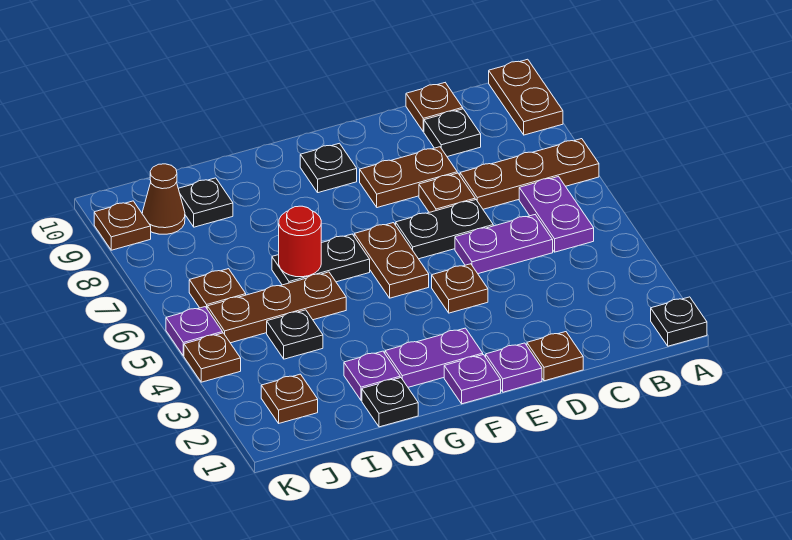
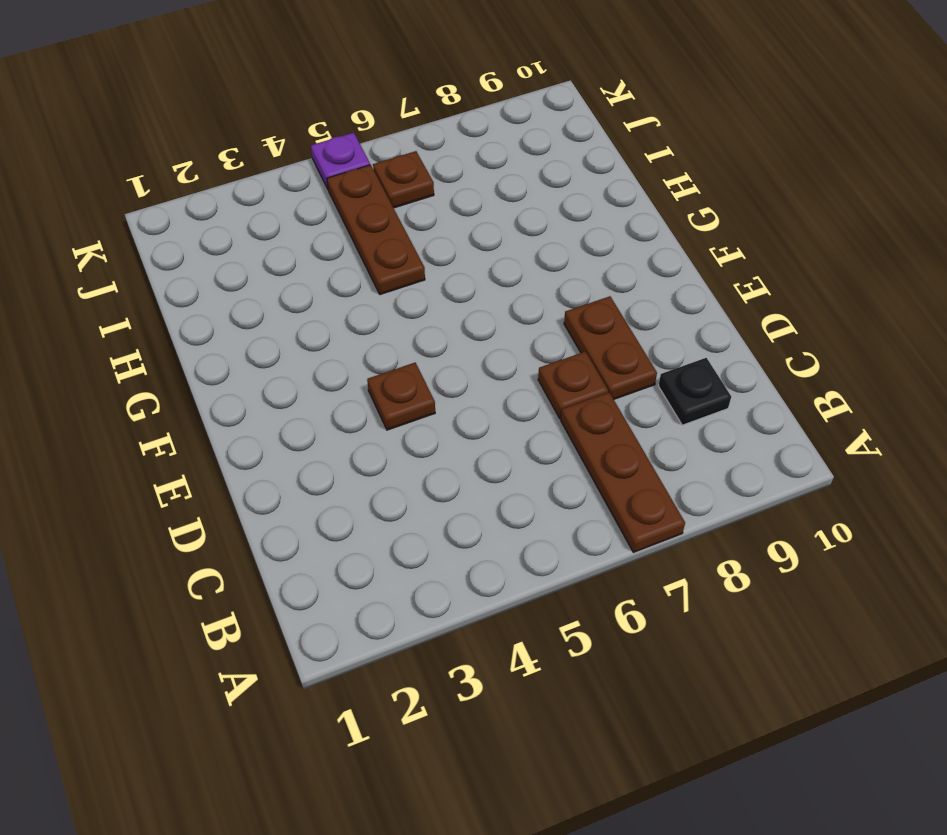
none -> black plate A1 level 1
none -> brown plate A9:A10 level 1
none -> purple plate B5:B6 level 1
none -> purple plate C5:D5 level 1

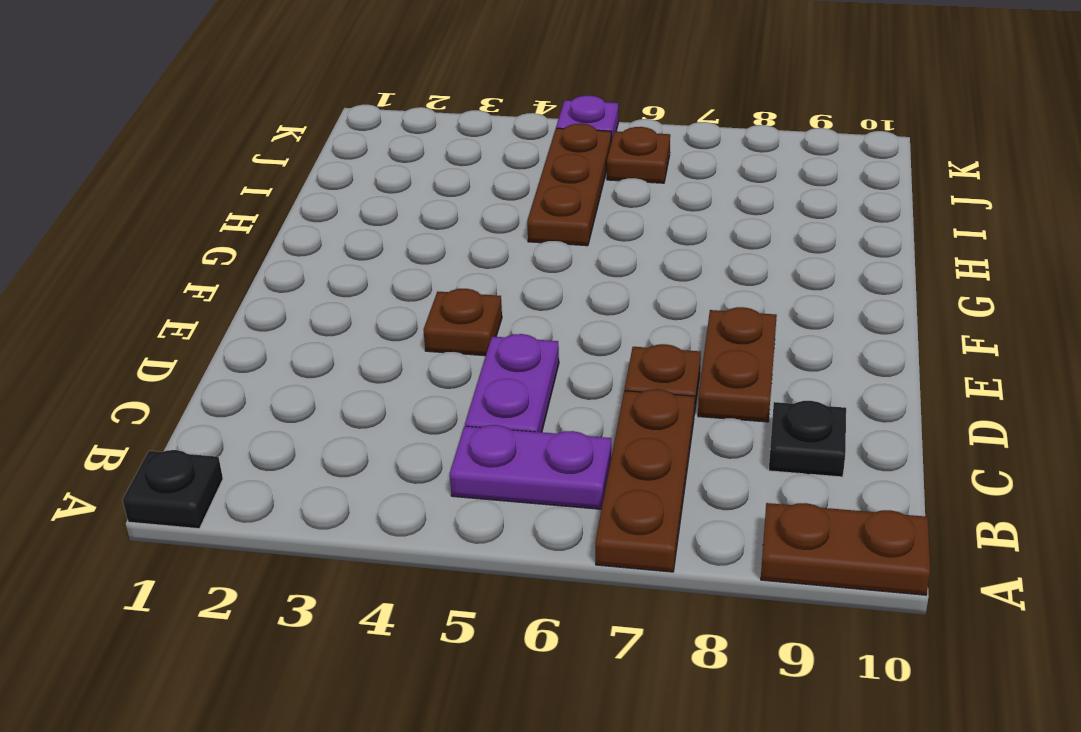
none -> brown plate C10 level 1
none -> brown plate D1 level 1
none -> black plate D6:E6 level 1
none -> purple plate E1 level 1

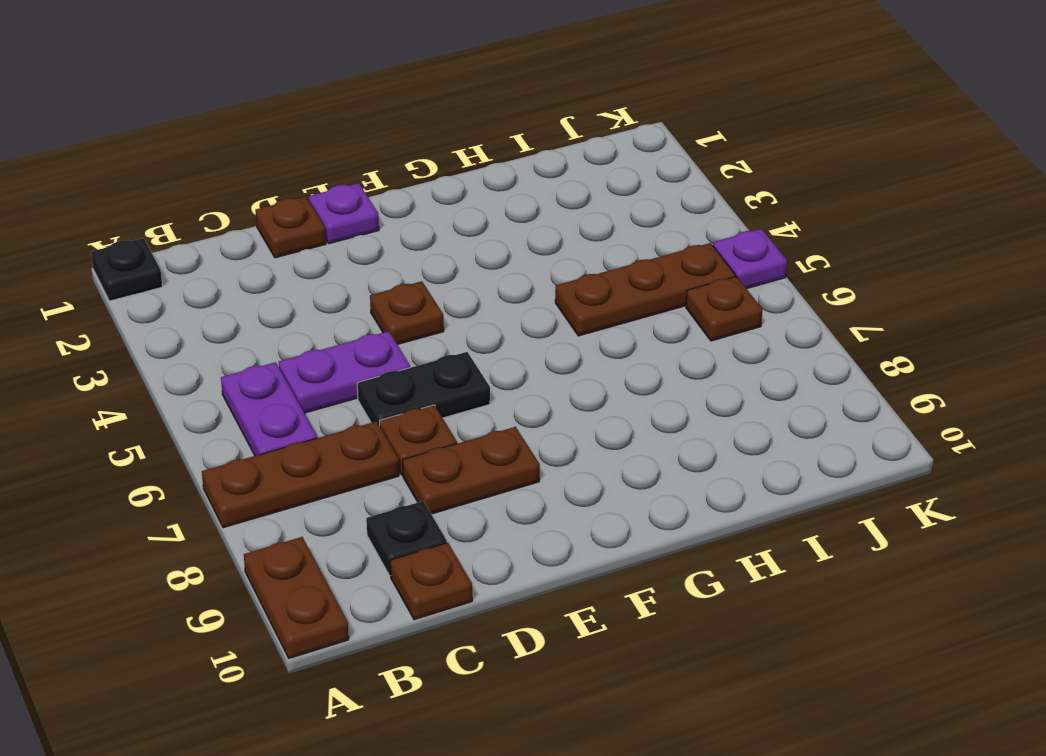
none -> purple plate F1 level 1
none -> purple plate F2:G2 level 1
none -> brown plate F5:F6 level 1
none -> black plate F9 level 1

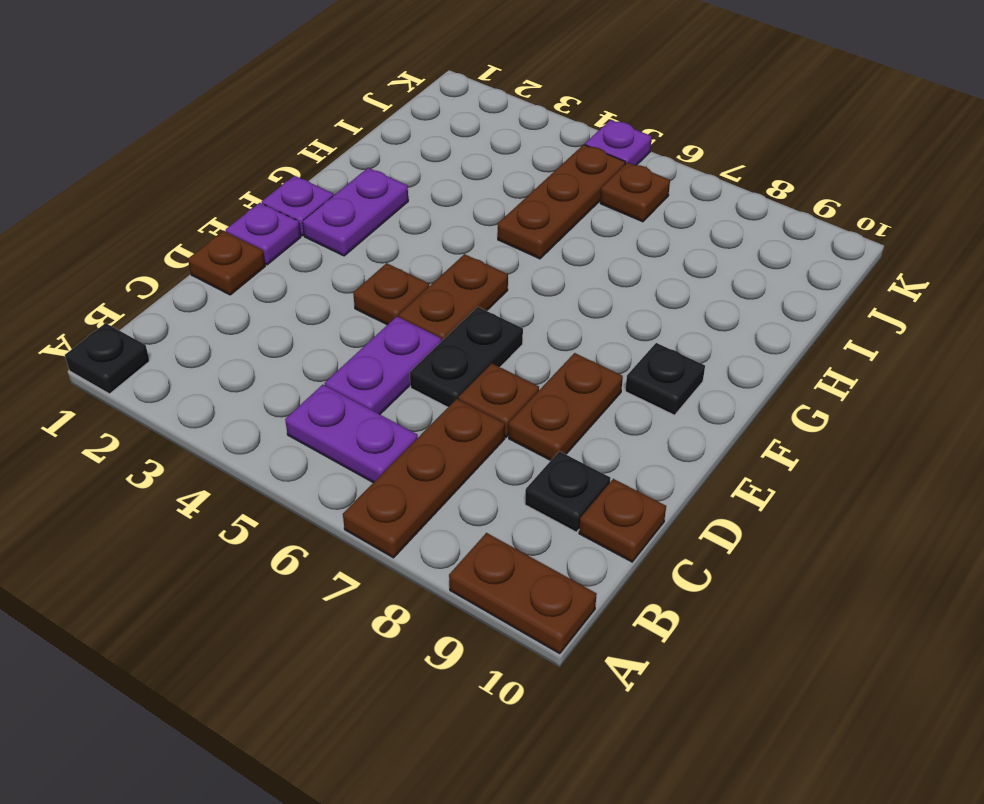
brown plate E5:F5 level 1 -> brown plate F5:F6 level 1
none -> black plate G6:H6 level 1
none -> black plate H1 level 1
none -> purple plate H2 level 1
none -> black plate I4 level 1

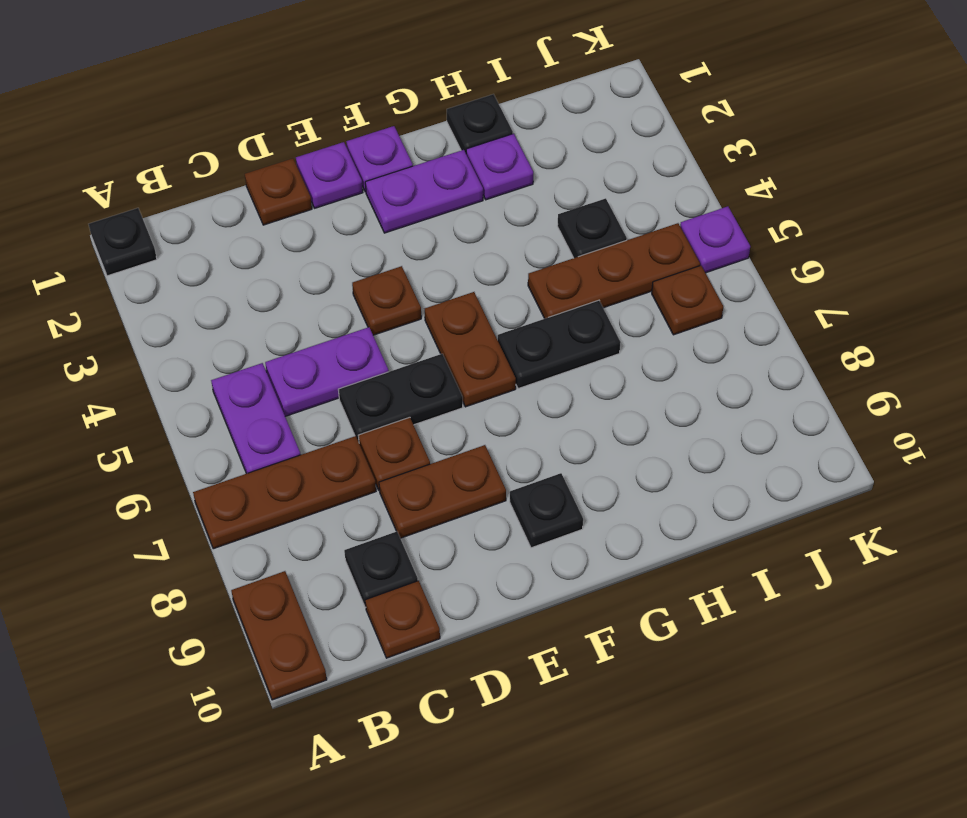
none -> black plate I9 level 1
none -> brown plate J2 level 1
none -> brown cone J9 level 1
none -> brown plate K4 level 1

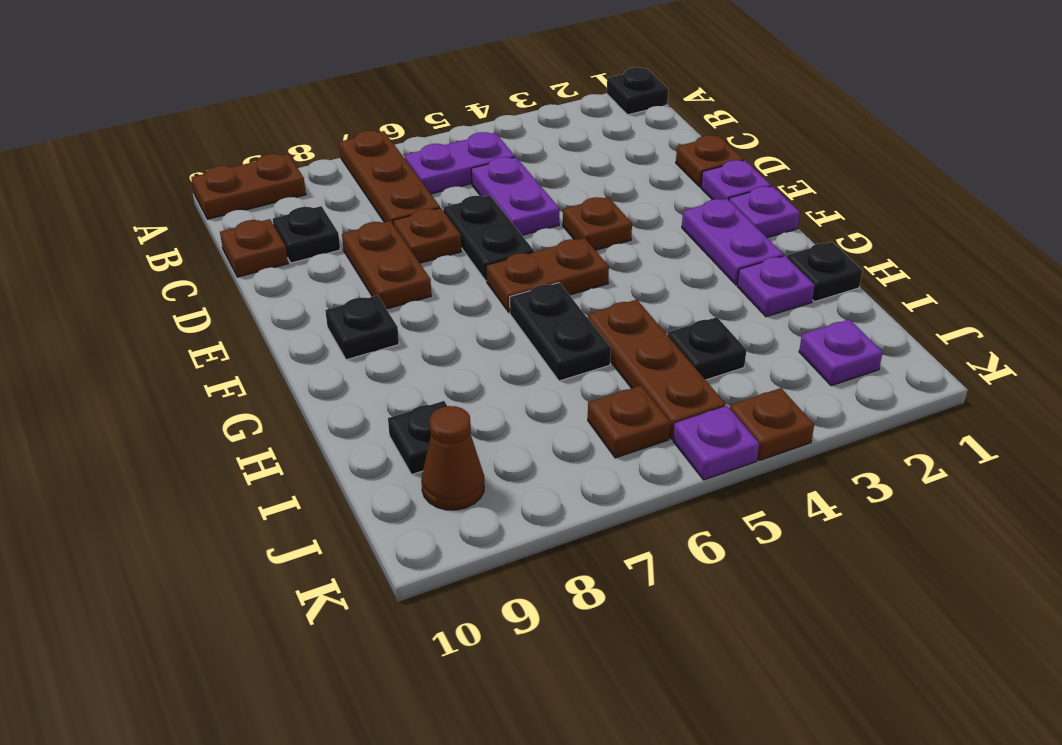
purple plate J2 level 1 -> brown plate J2 level 1
none -> brown plate K9 level 1
none -> red round brick H6 level 2

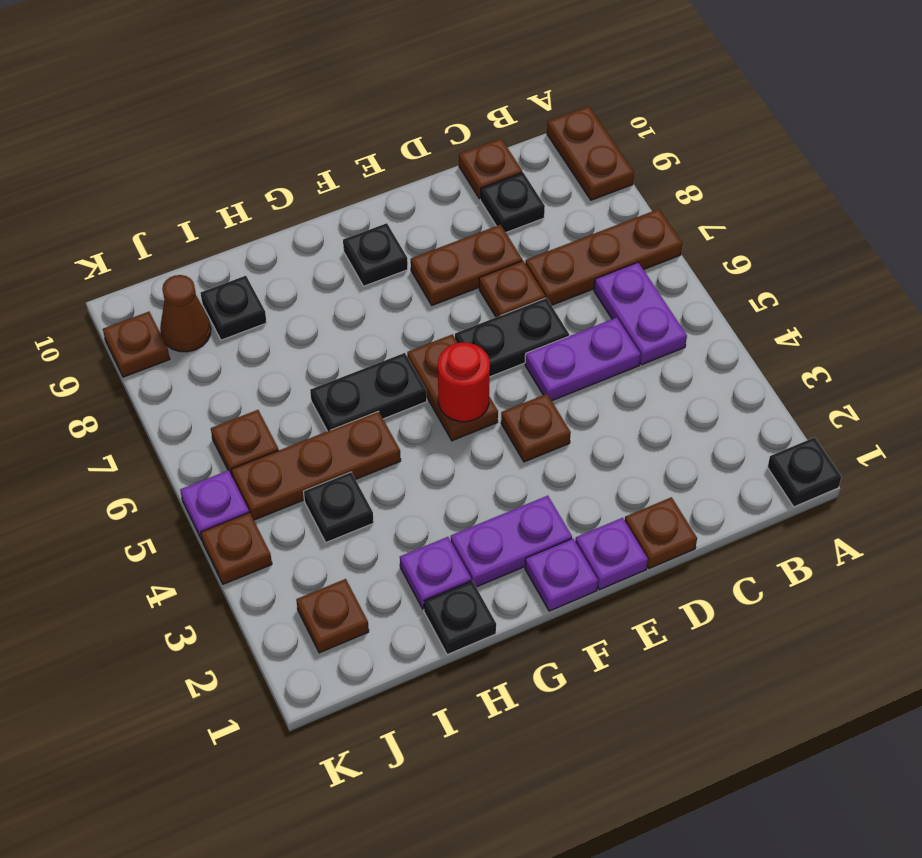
red round brick F5 level 2 -> red round brick H6 level 2

